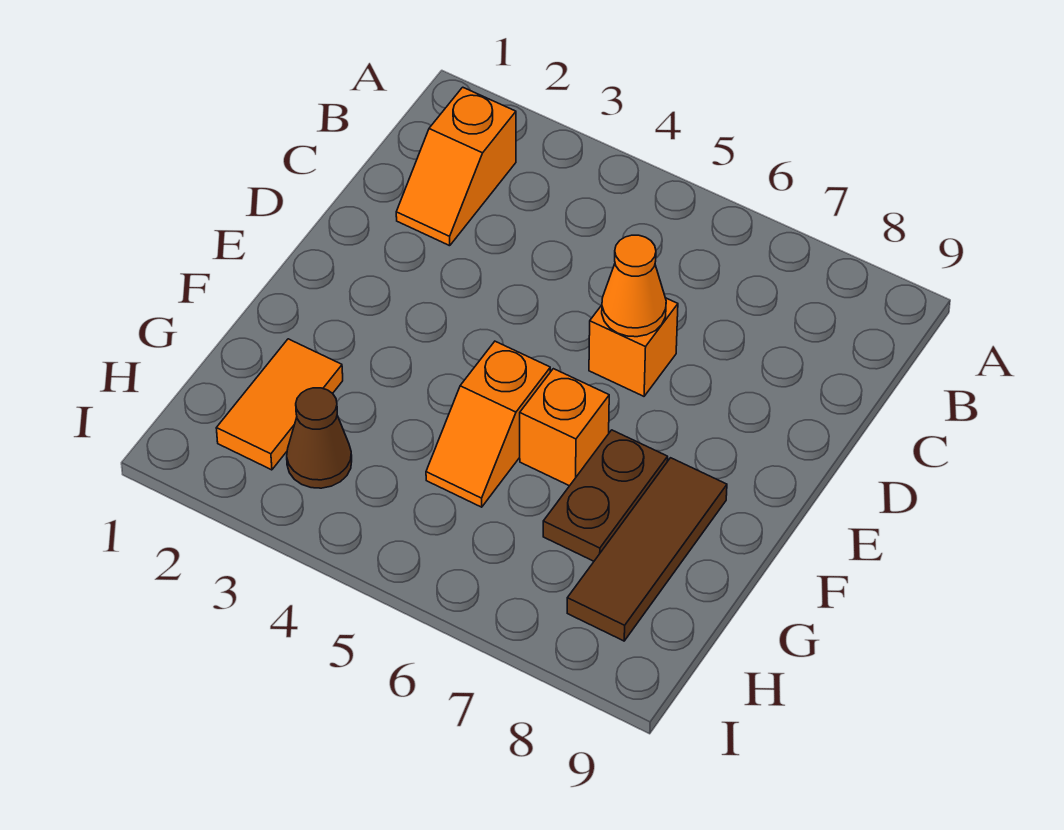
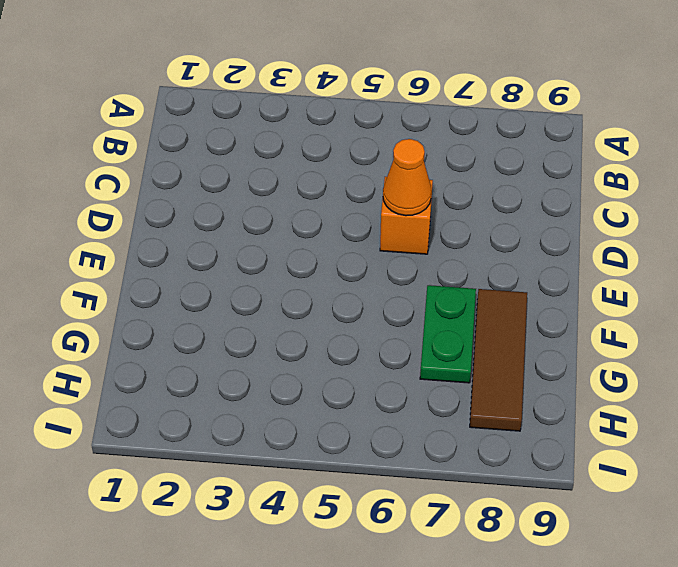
green plate F7:G7 level 1 -> brown plate F7:G7 level 1
none -> orange slope B2:C2 level 1 top B
none -> orange slope F5:G5 level 1 top F

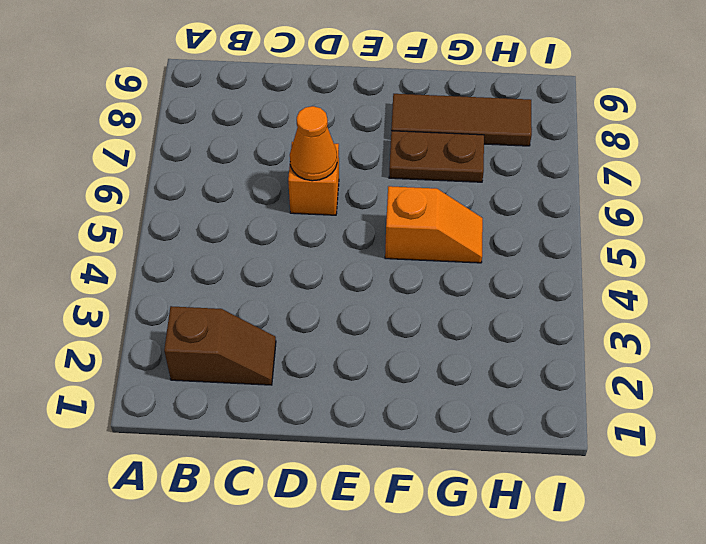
brown slope B2:C2 level 1 top B -> orange slope B2:C2 level 1 top B
none -> orange brick F6 level 1
none -> orange tile G2:H2 level 1

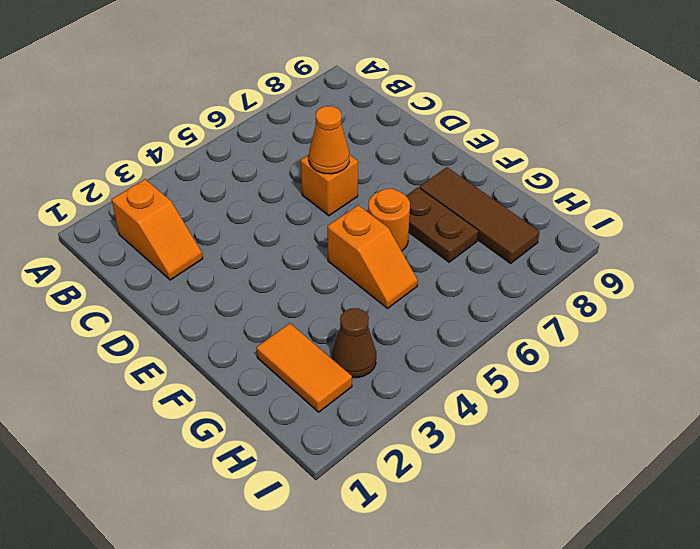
orange round brick F6 level 1 -> orange brick F6 level 1

